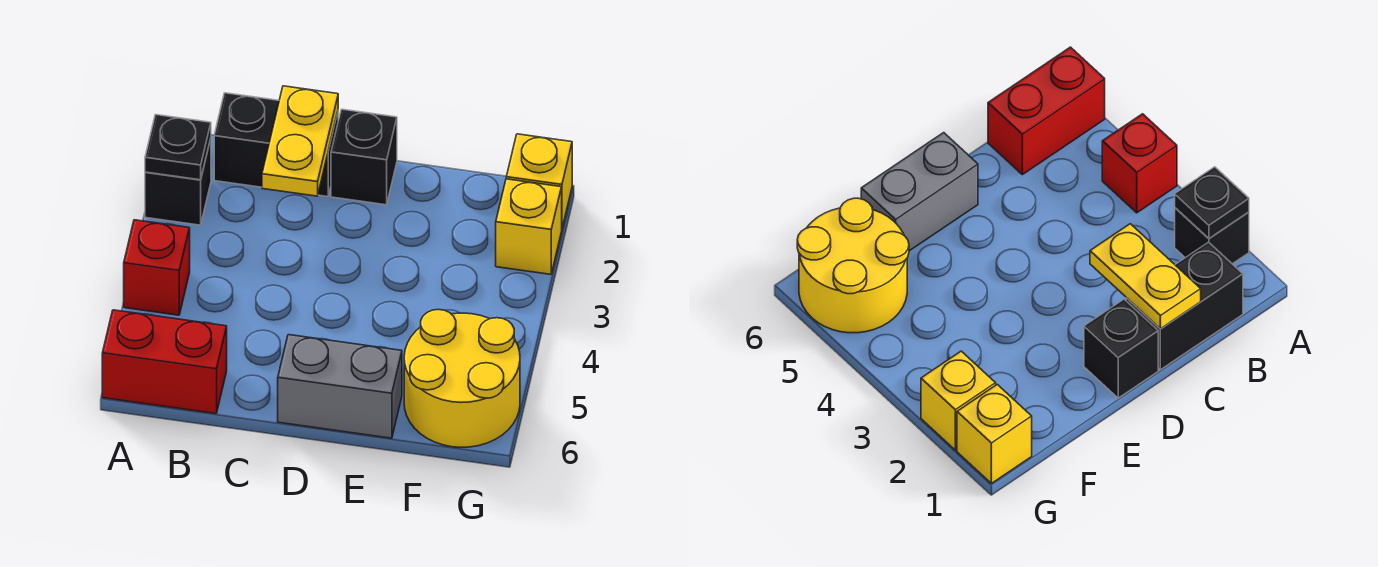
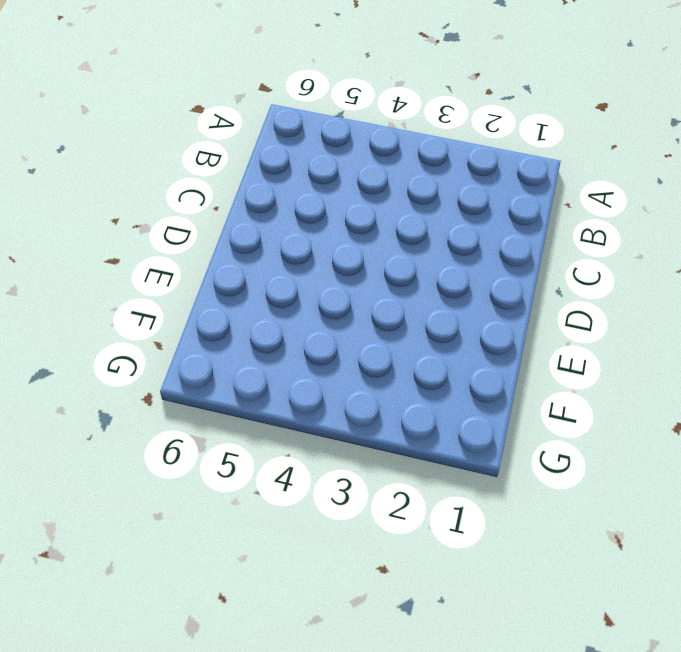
none -> black brick A2 level 1
none -> red brick A4 level 1

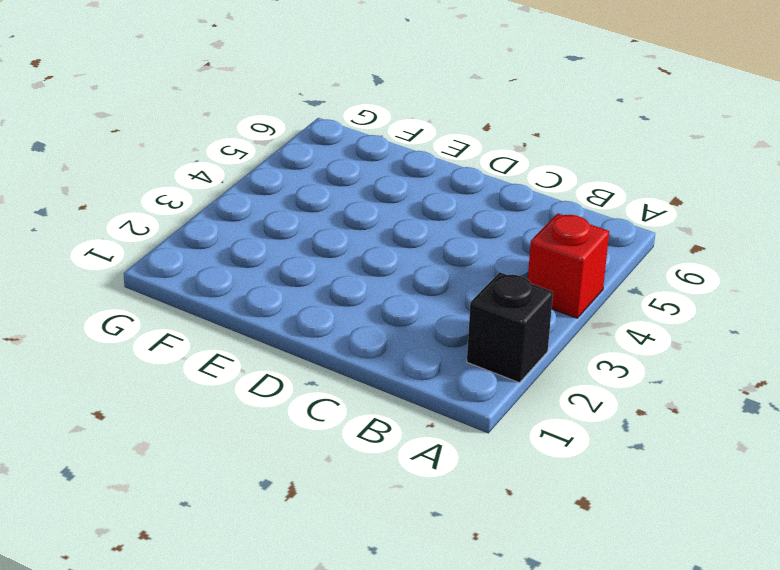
none -> red brick A6:B6 level 1
none -> black brick B1:C1 level 1

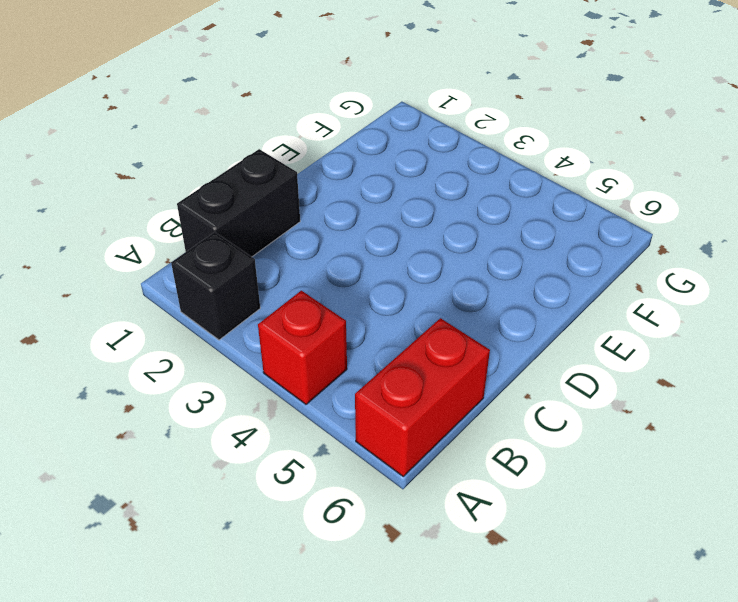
none -> black brick D1 level 1
none -> grey brick D6:E6 level 1

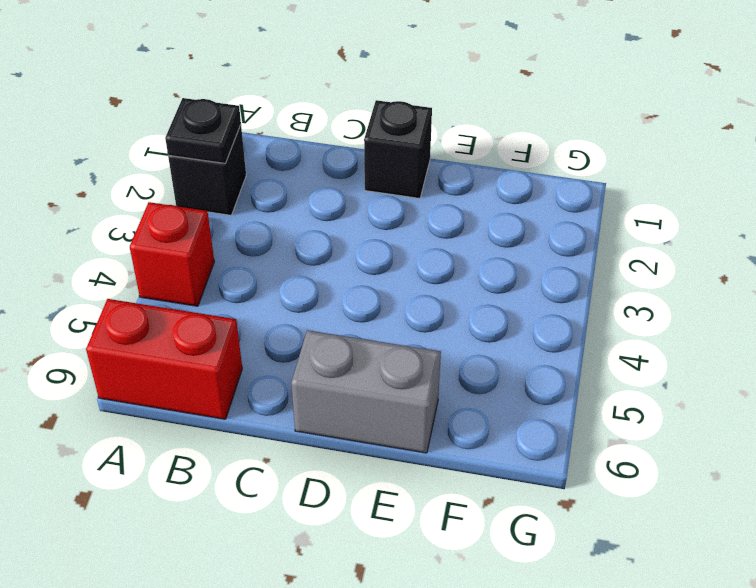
none -> black brick B1:C1 level 1
none -> yellow round brick F5:G6 level 1

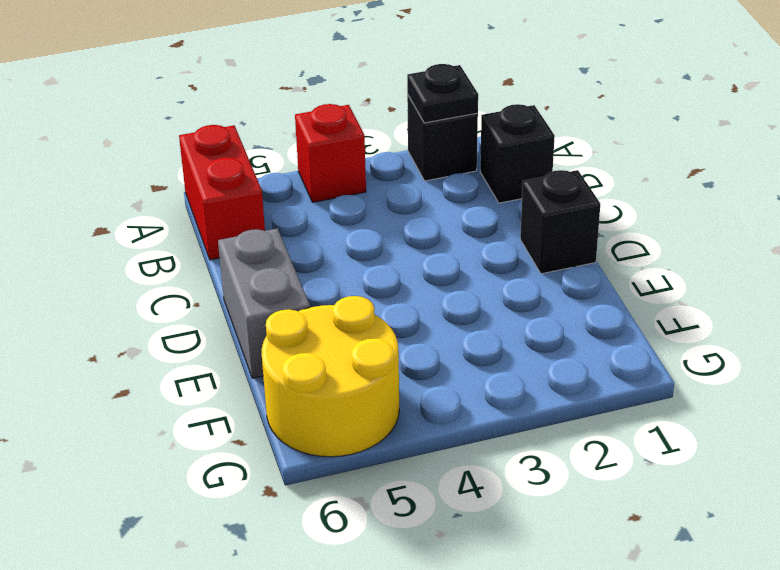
black brick B1 level 1 -> black brick B1:C1 level 1
none -> yellow brick G1 level 1
none -> yellow brick G2 level 1

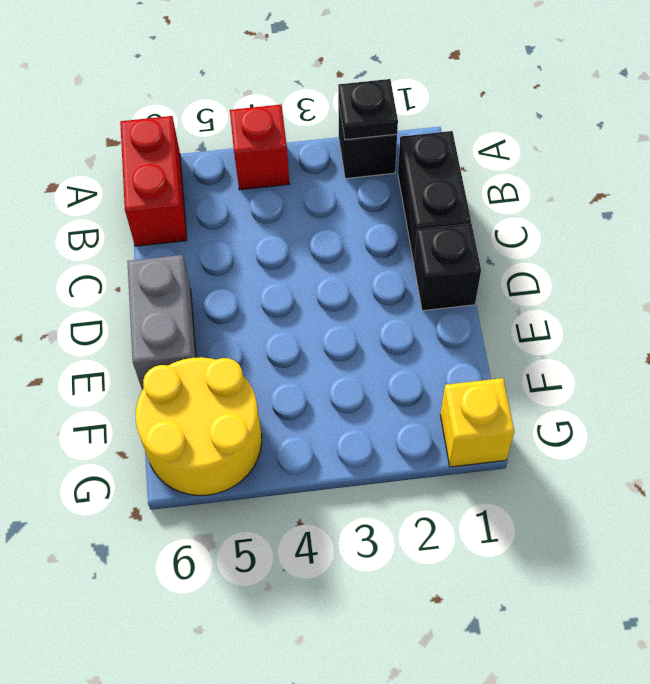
none -> yellow brick G2 level 1
none -> yellow plate C1:C2 level 2

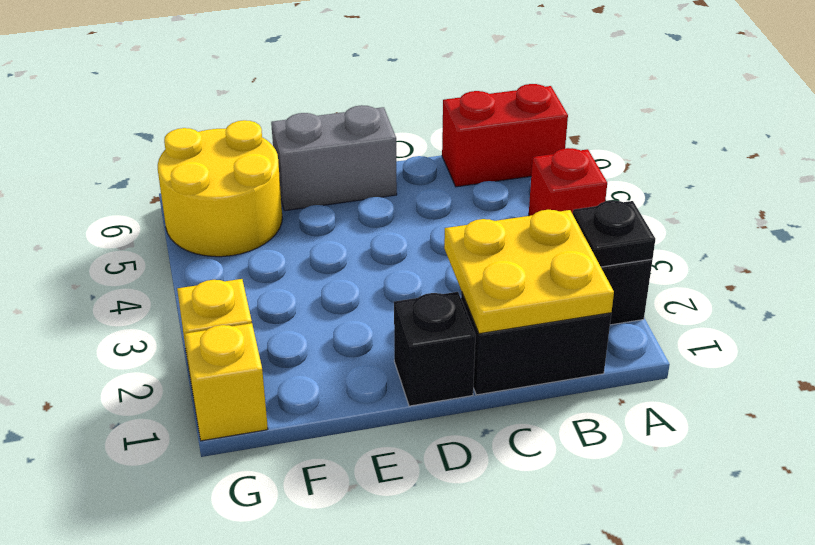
yellow plate B1:C2 level 2 -> yellow plate C1:C2 level 2

